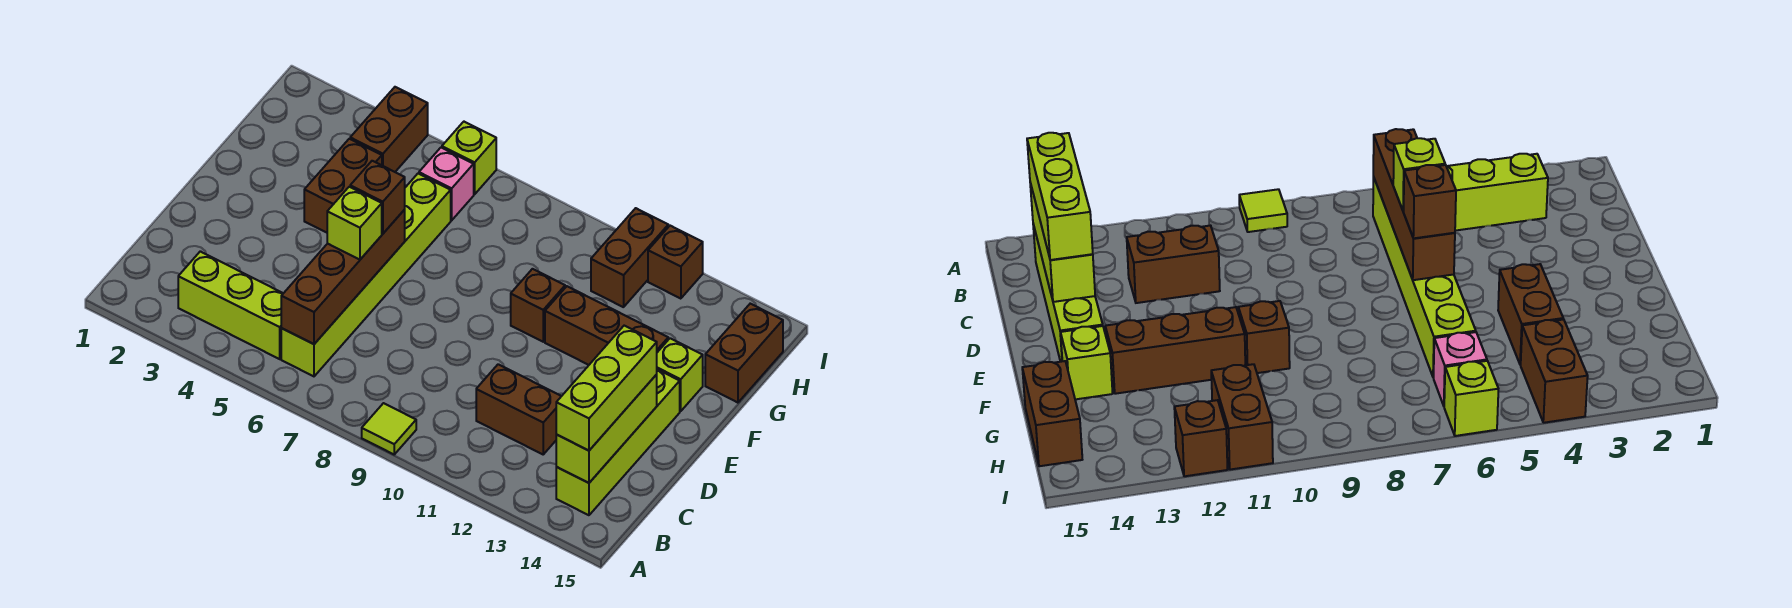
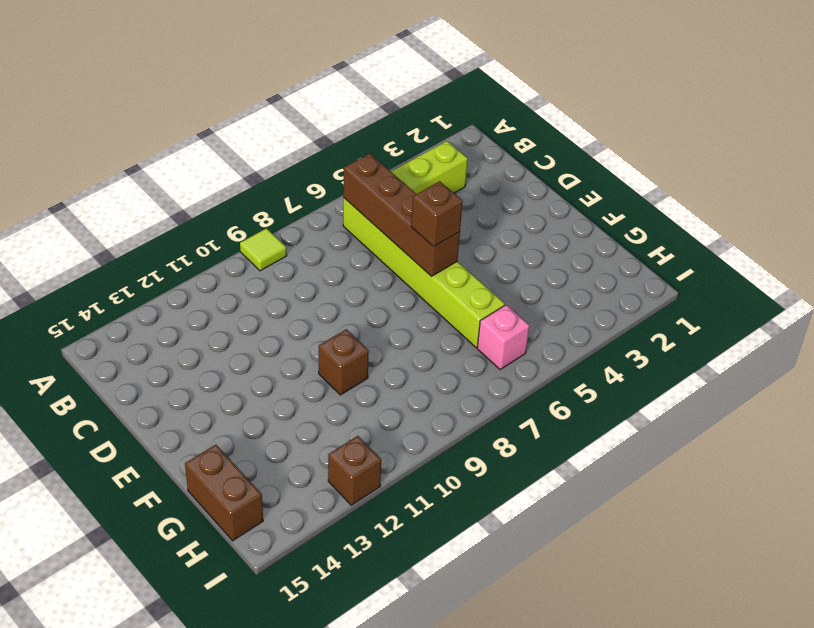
none -> lime brick B14:E14 level 1
none -> brown brick C11:C12 level 1
none -> brown brick F4:G4 level 1

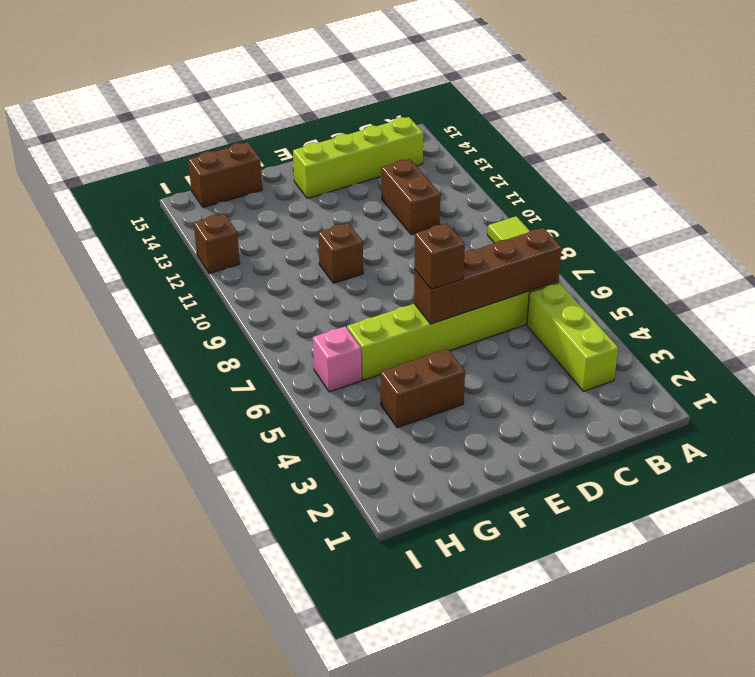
none -> brown brick F11:F13 level 1
none -> lime brick F14 level 1
none -> brown brick H4:I4 level 1

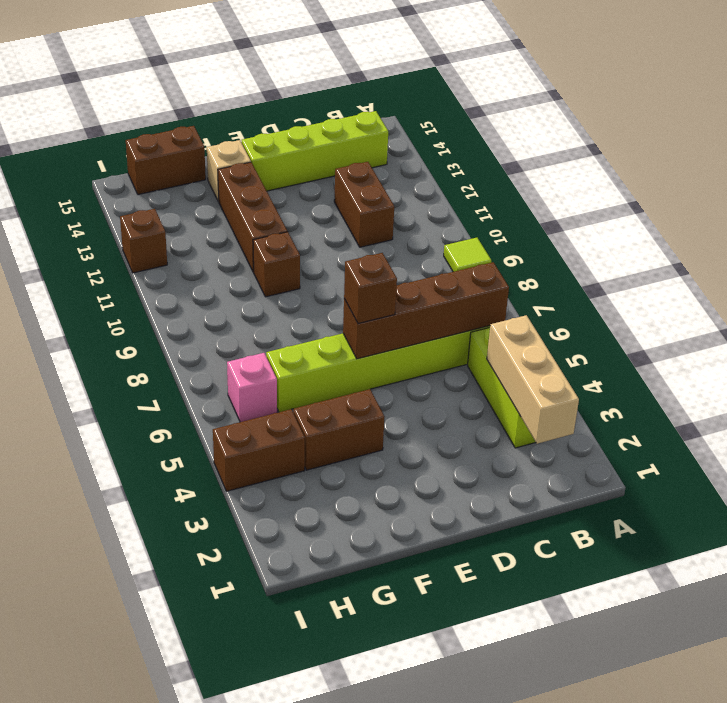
tan brick B2:B4 level 2 -> none
tan brick F14 level 1 -> lime brick F14 level 1
none -> brown brick H11:I11 level 1
none -> lime brick I6 level 1
none -> lime brick B14:D14 level 2

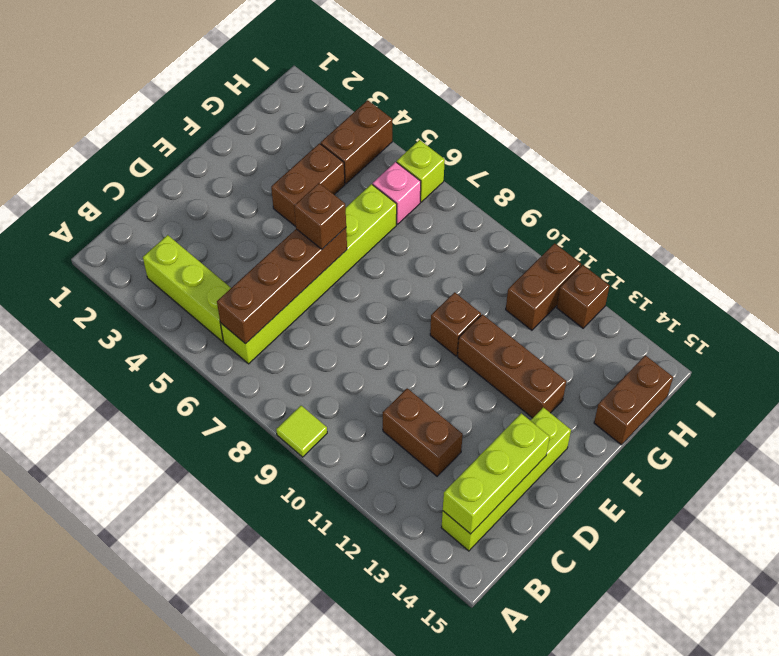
none -> lime brick F14 level 1
none -> lime brick B14:D14 level 3
none -> lime brick D6 level 3

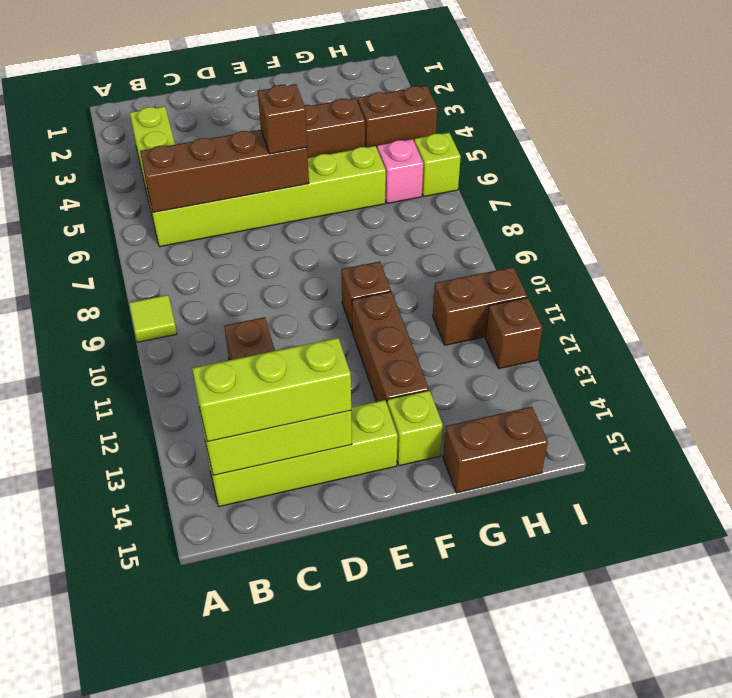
none -> lime brick D6 level 3

